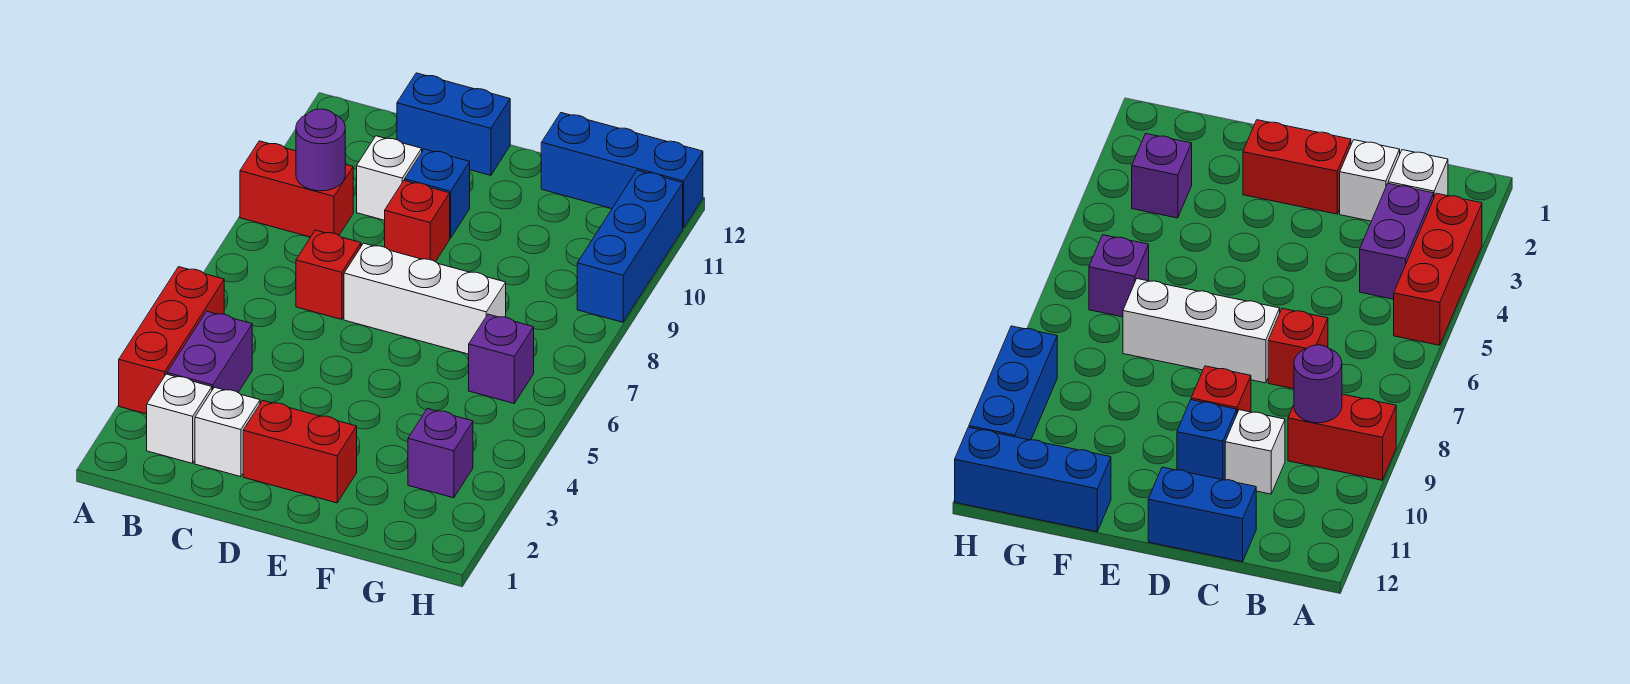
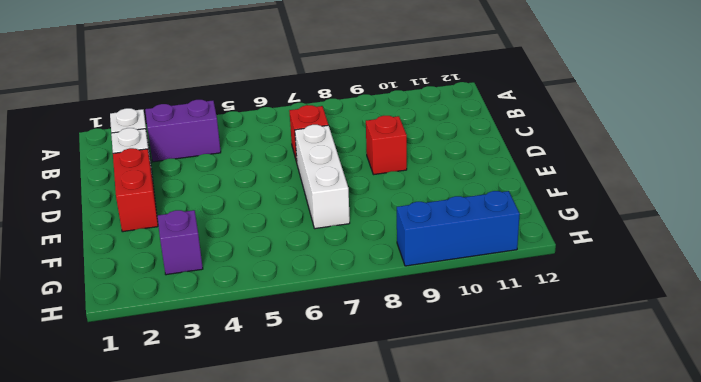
none -> red brick A3:A5 level 1
none -> red brick A9:B9 level 1
none -> white brick C10 level 1

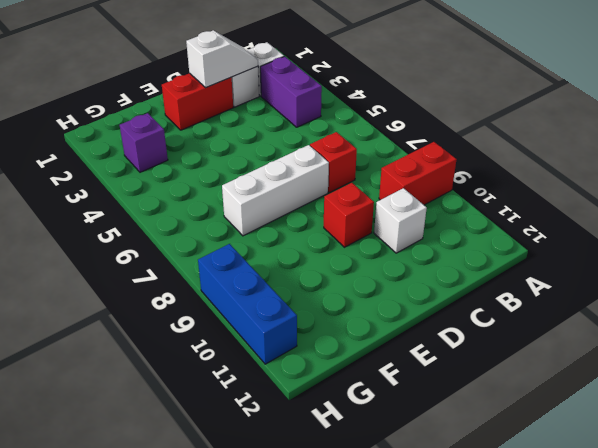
white slope C2:D2 level 2 top D -> none
none -> red brick A3:A5 level 1
none -> blue brick C12:D12 level 1
none -> blue brick D10 level 1

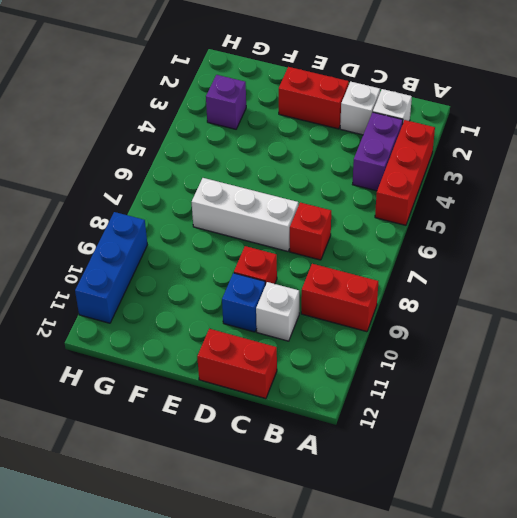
red brick C12:D12 level 1 -> blue brick C12:D12 level 1
none -> blue brick F12:H12 level 1
none -> purple brick G6 level 1
none -> purple round brick B9 level 2

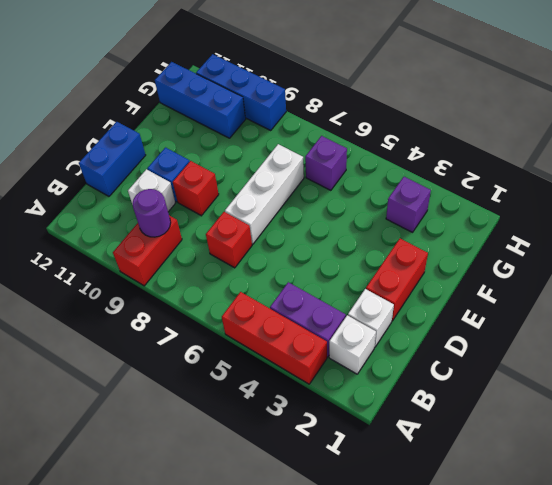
blue brick G10:G12 level 1 -> blue brick F12:H12 level 1

